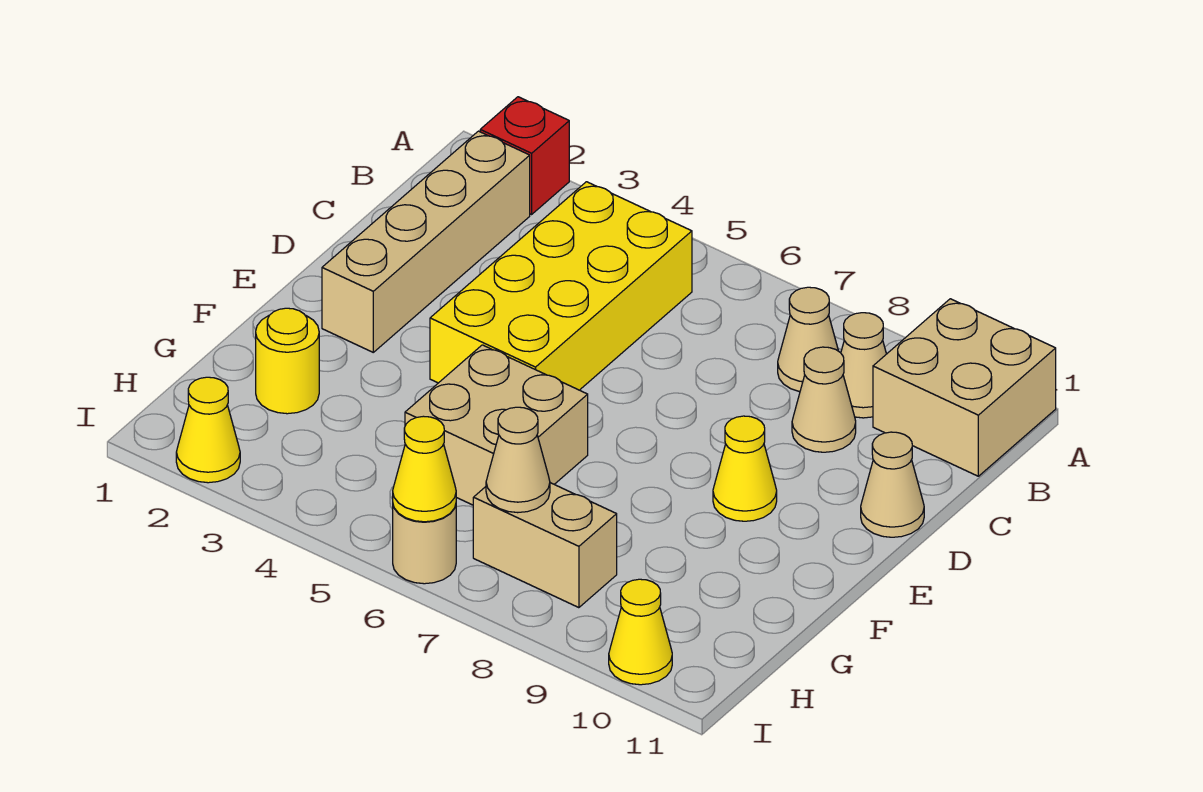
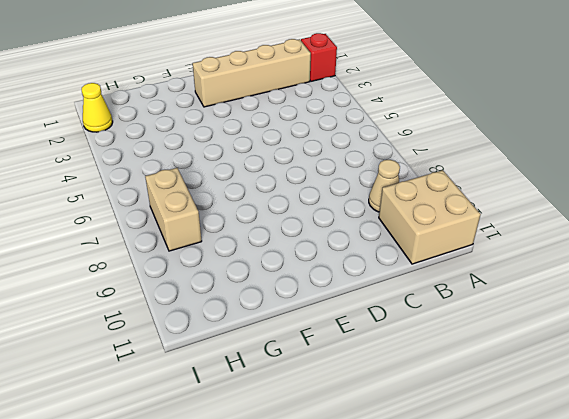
none -> yellow brick B4:E5 level 1
none -> tan cone B8 level 1
none -> tan cone C9 level 1

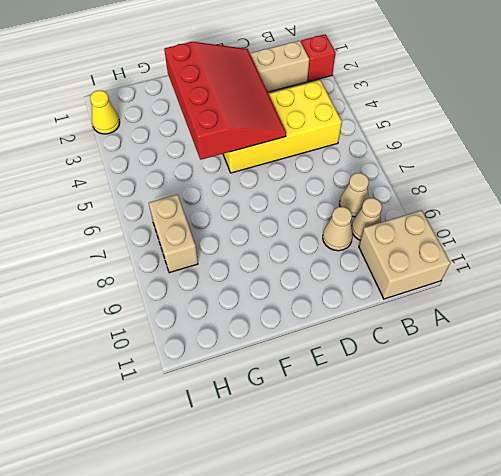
red slope D2:F5 level 2 top F -> none
none -> tan cone D11 level 1
none -> yellow cone E9 level 1
none -> tan brick F5:G6 level 1

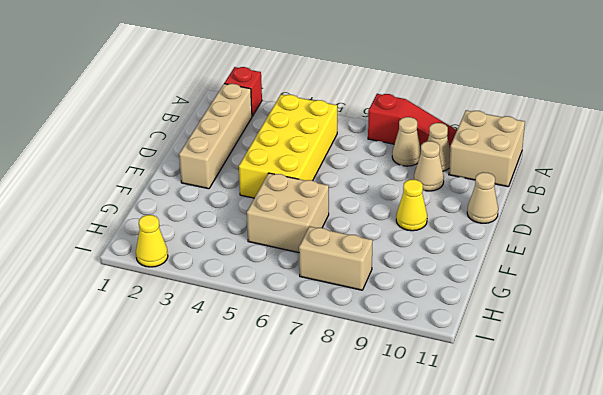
red slope A7:A9 level 1 top 7 -> none
none -> yellow round brick G2 level 1
none -> tan round brick I6 level 1
none -> yellow cone I10 level 1

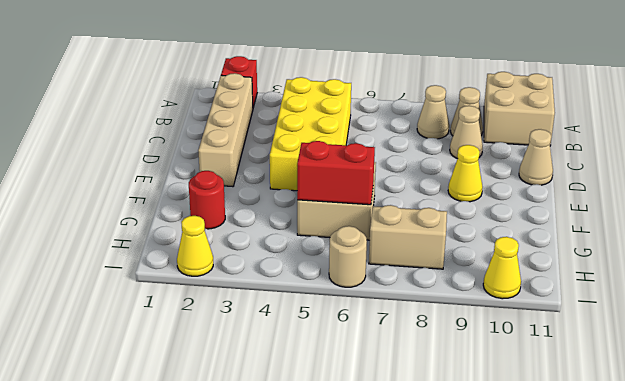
red round brick G2 level 1 -> yellow round brick G2 level 1
red brick G5:G6 level 2 -> none
none -> tan cone H7 level 2
none -> yellow cone I6 level 2

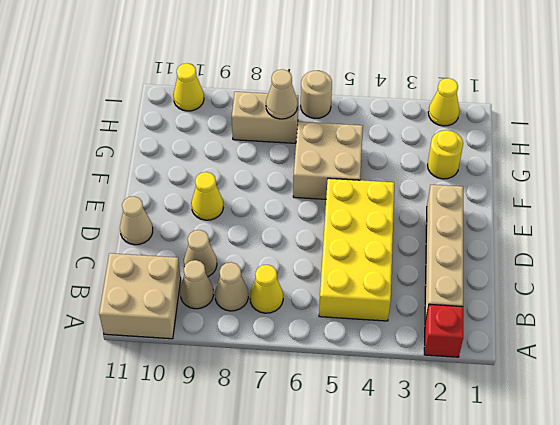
yellow cone B7 level 1 -> yellow cone I6 level 2

